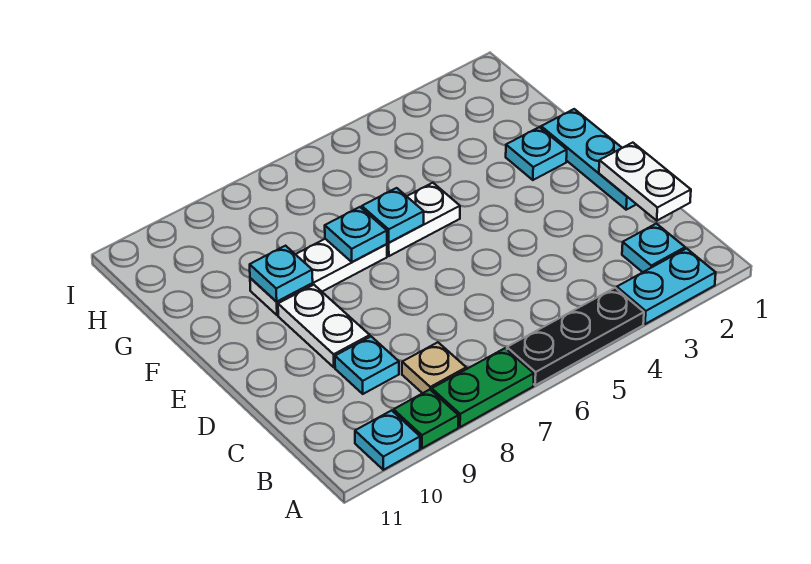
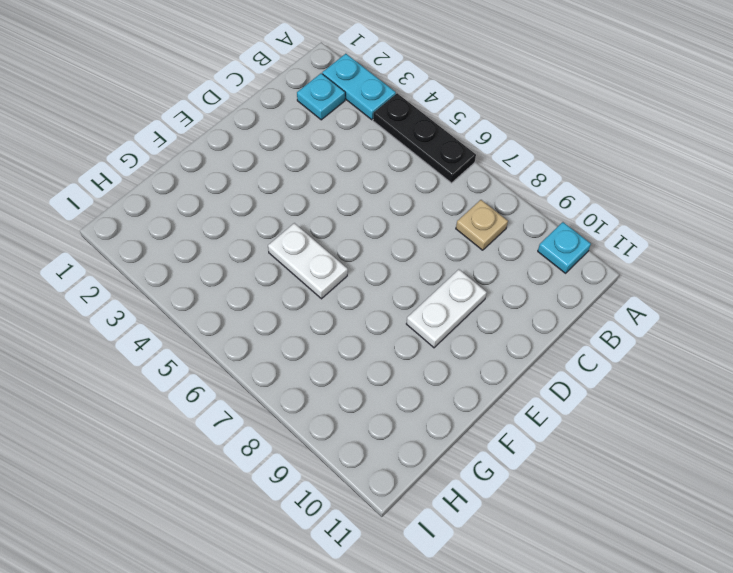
none -> green plate A7:A8 level 1
none -> green plate A9 level 1
none -> cyan plate C9 level 1

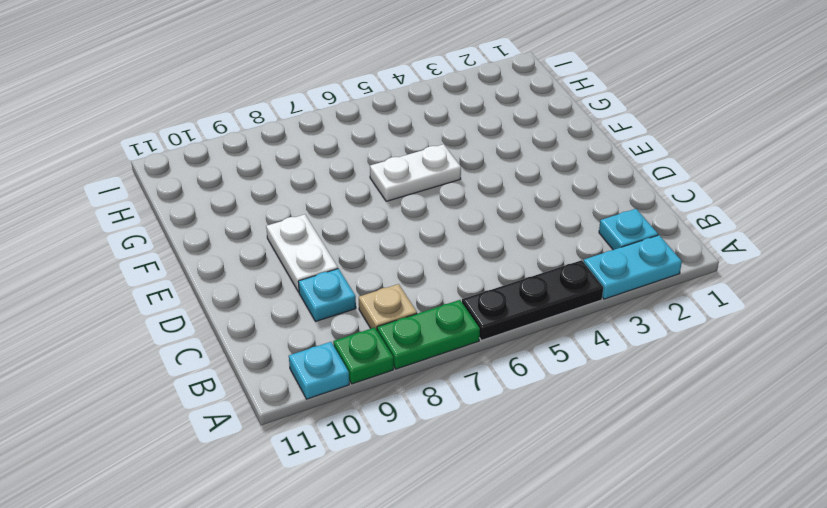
none -> cyan plate D1:F1 level 1
none -> cyan plate F2 level 1
none -> white plate F7:F9 level 1

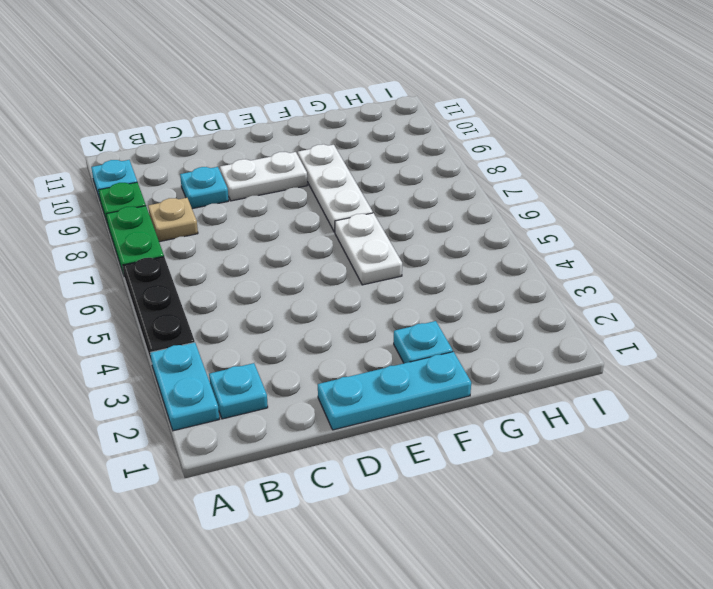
none -> white plate C1:D1 level 2
none -> cyan plate F6 level 2
none -> cyan plate F7 level 2

